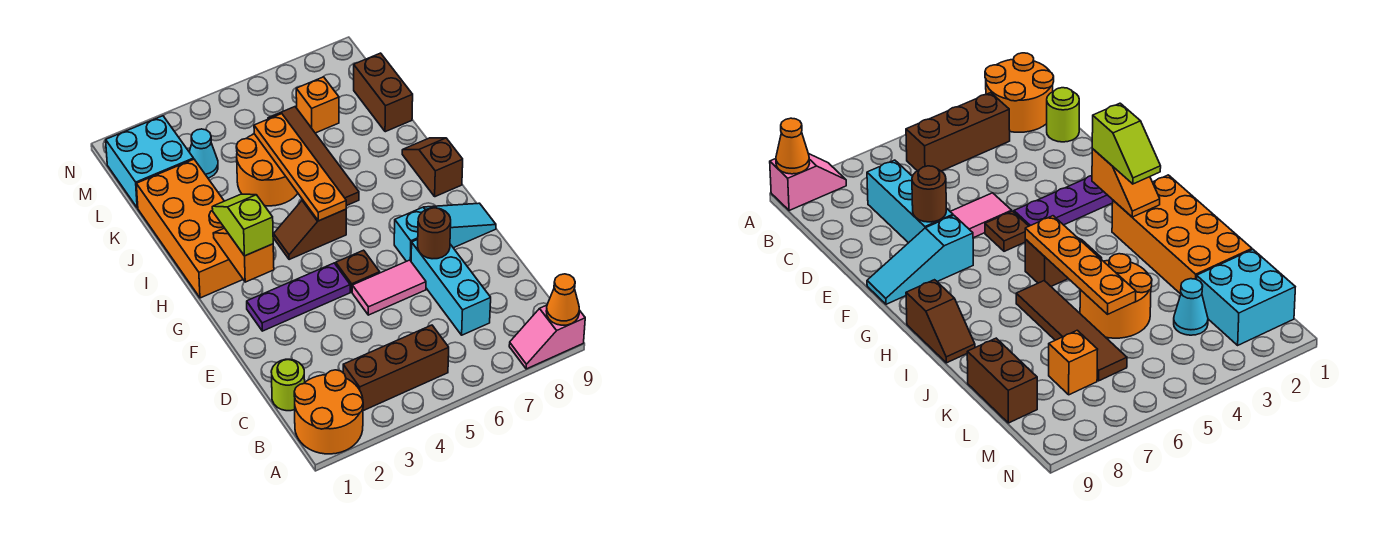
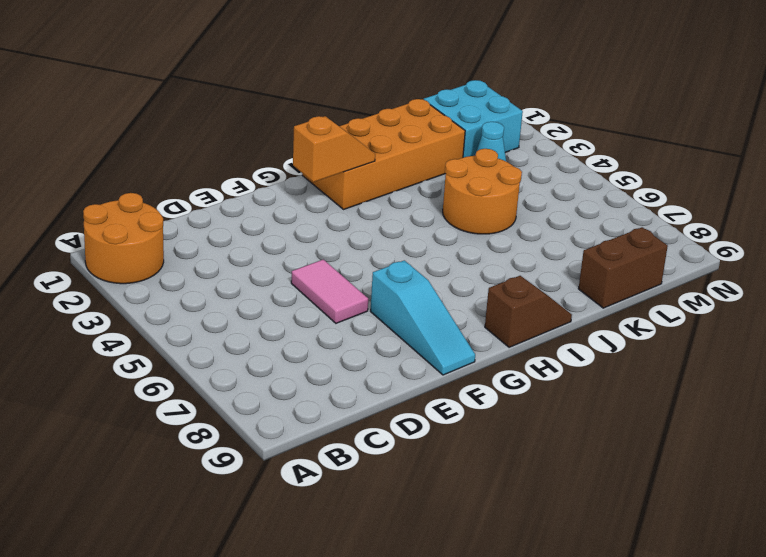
none -> pink slope A8:A9 level 1 top 9
none -> brown brick B3:B5 level 1
none -> lime round brick C1 level 1

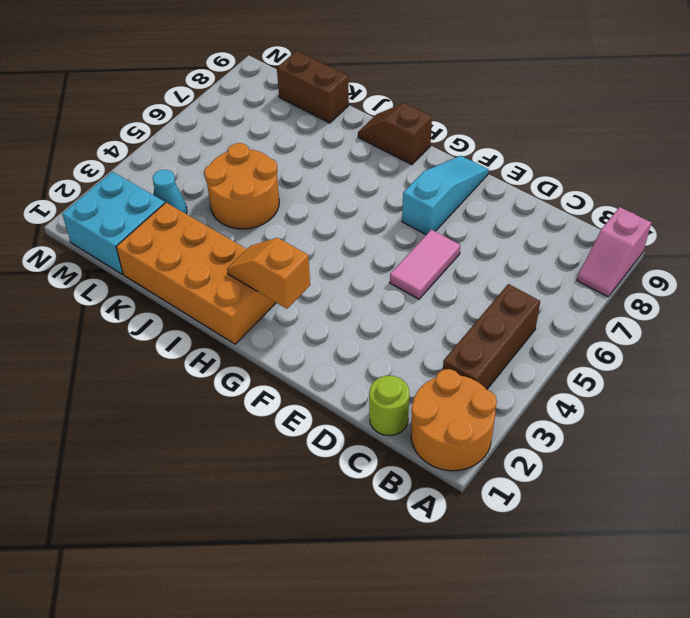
none -> cyan brick C7:E7 level 1
none -> purple plate F2:F4 level 1
none -> brown plate F5 level 1

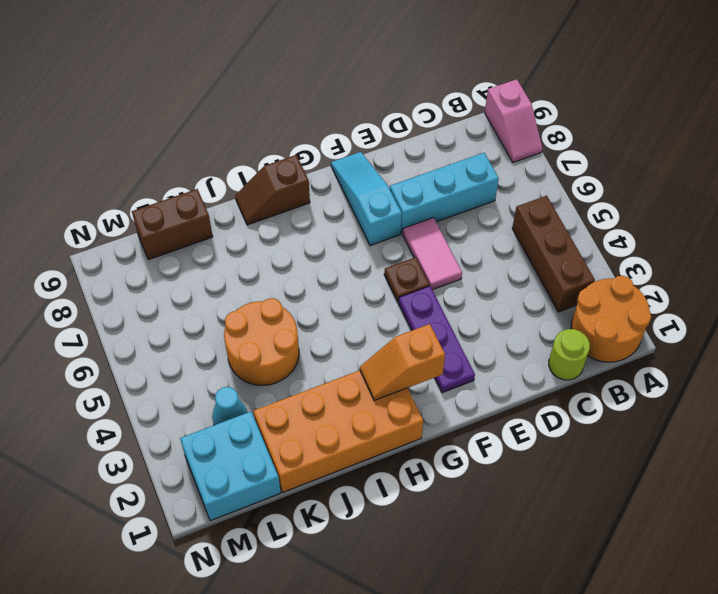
none -> brown slope H4:H5 level 1 top 5
none -> brown tile I6:L6 level 1
none -> orange brick L7 level 1

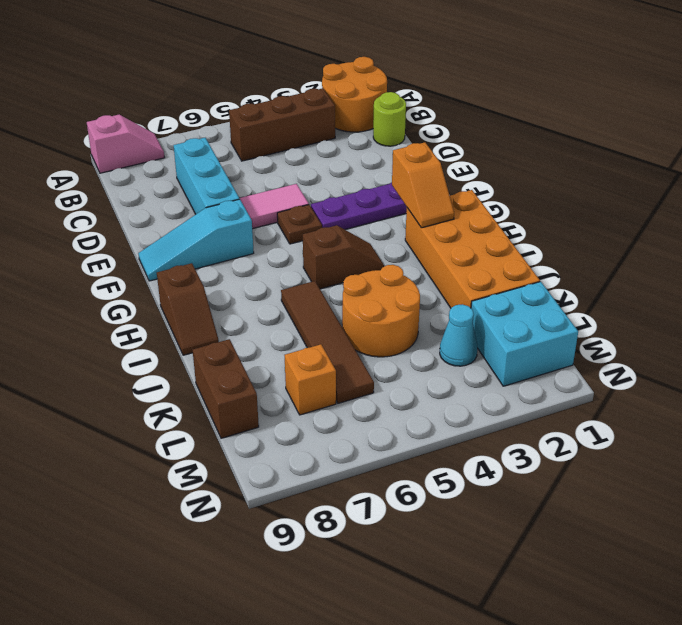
none -> orange cone A9 level 2
none -> brown round brick E7 level 2
none -> orange plate H5:K5 level 2

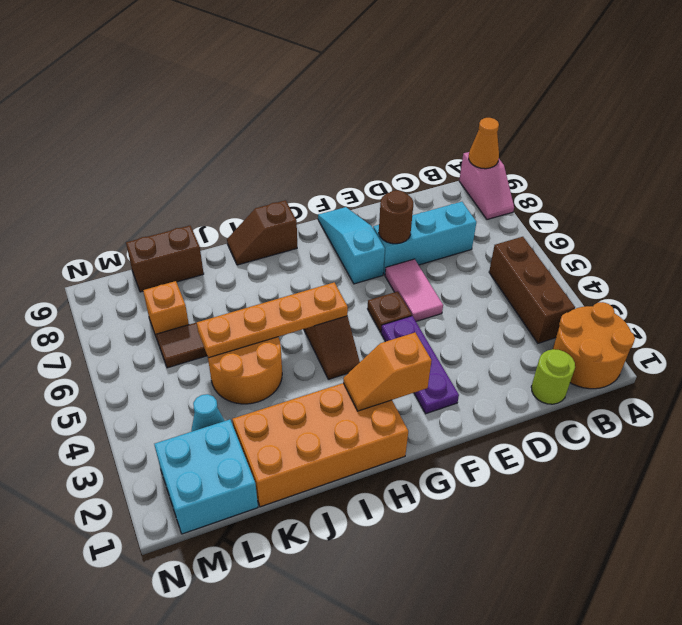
none -> lime slope G2:H2 level 3 top G

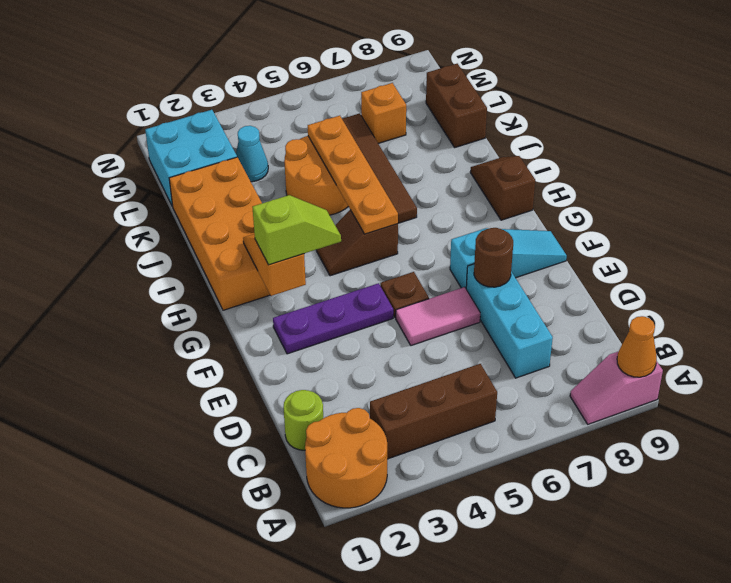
lime slope G2:G3 level 3 top 2 -> lime slope G2:H2 level 3 top G

